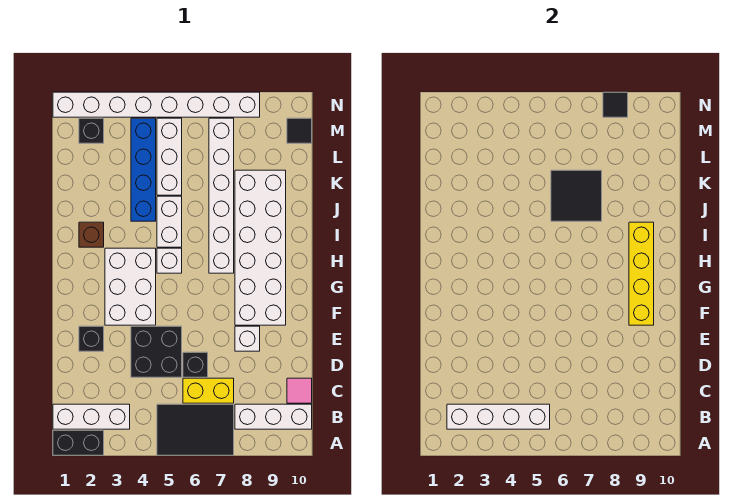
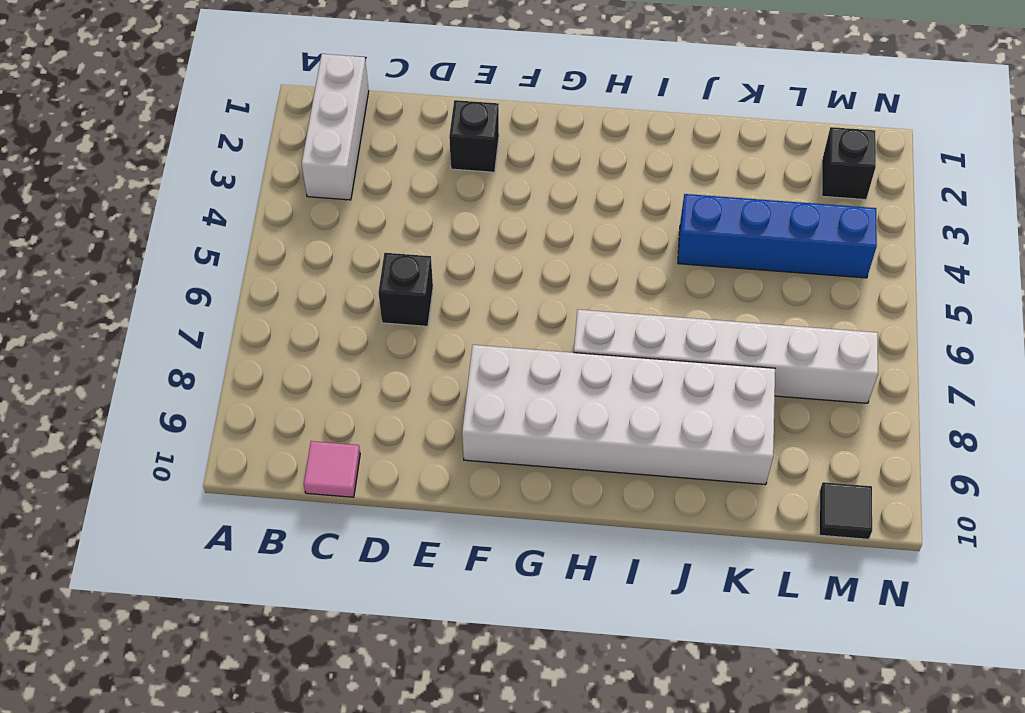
none -> black brick A1:A2 level 1
none -> black tile A5:B7 level 1
none -> white brick B8:B10 level 1

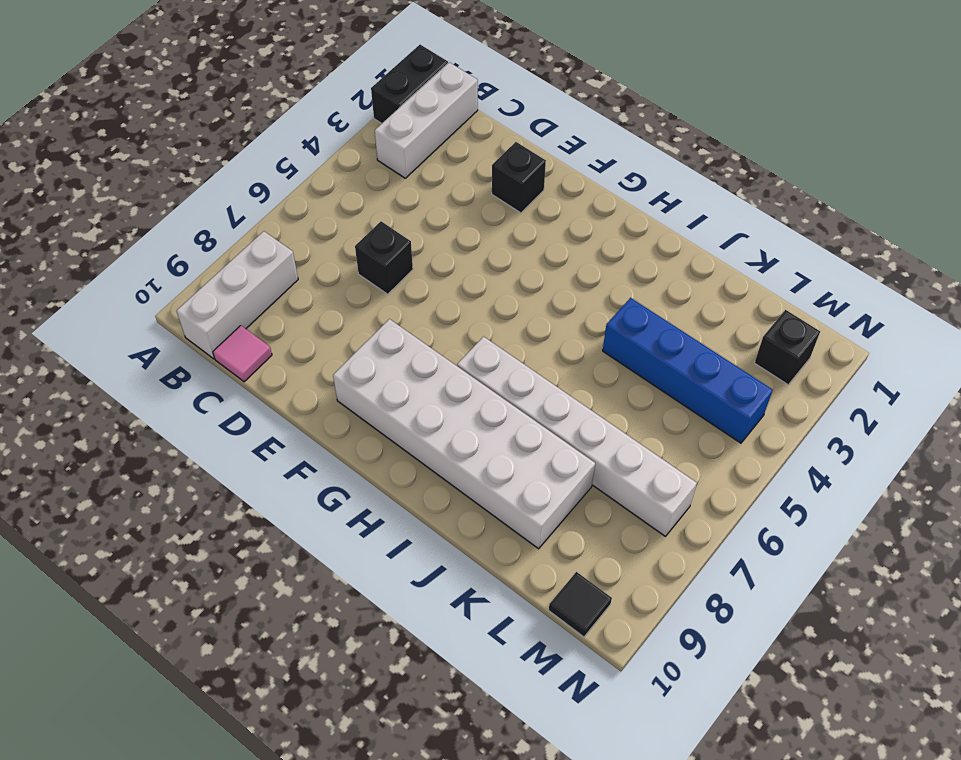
none -> black tile A5:B7 level 1
none -> yellow brick C6:C7 level 1
none -> black brick D4:E5 level 1

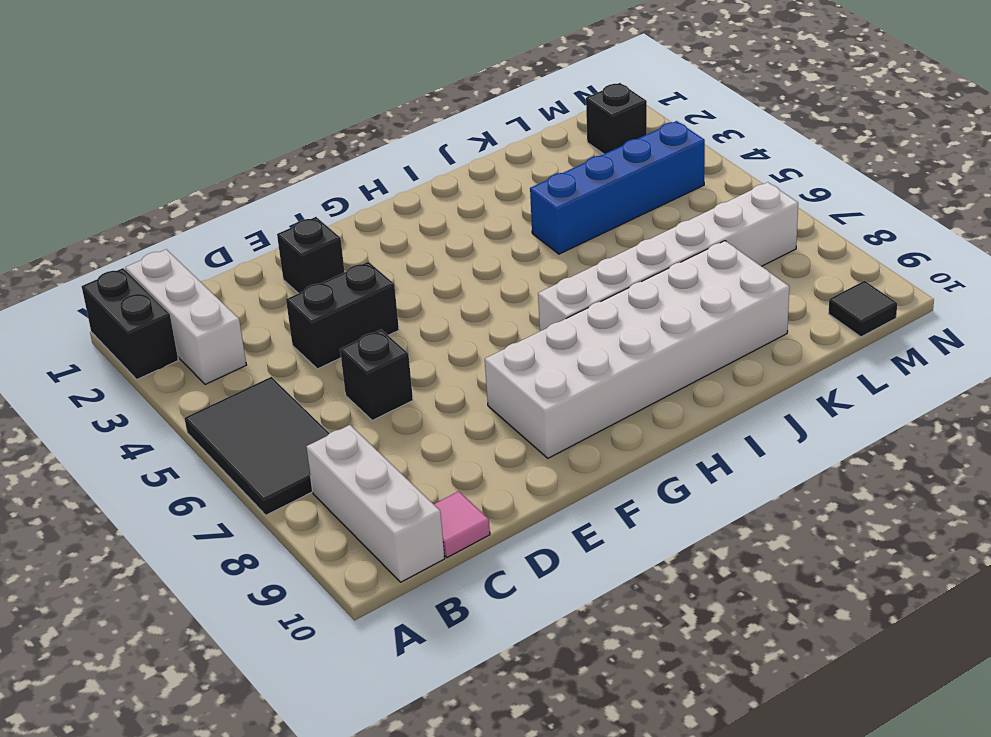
black brick D4:E4 level 1 -> black brick D4:E5 level 1
none -> yellow brick C6:C7 level 1
none -> white brick E8 level 1
none -> white brick F3:H4 level 1

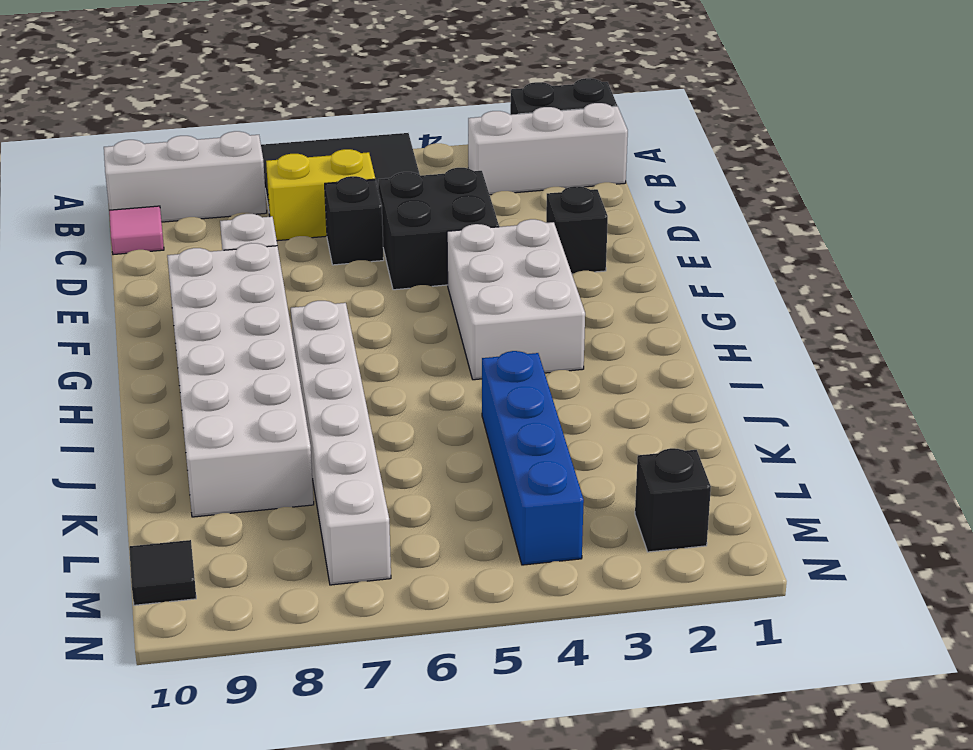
none -> white brick H5 level 1
none -> brown brick I2 level 1
none -> white brick I5:J5 level 1

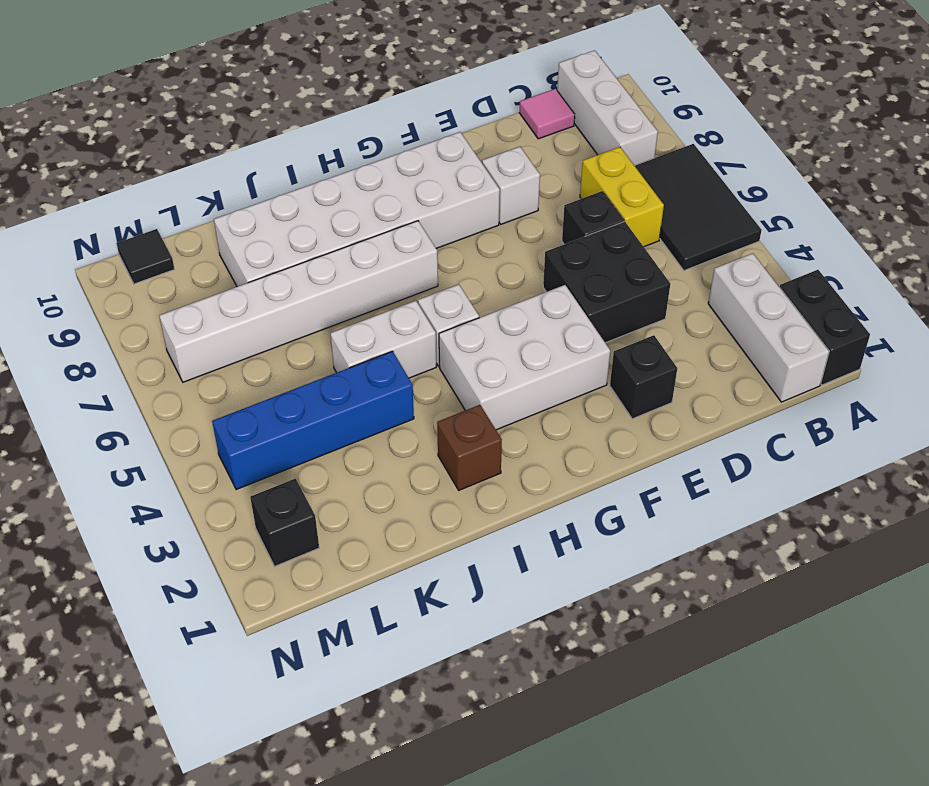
none -> white brick K5:M5 level 1
none -> white brick N1:N8 level 1
none -> white brick B2:B5 level 2

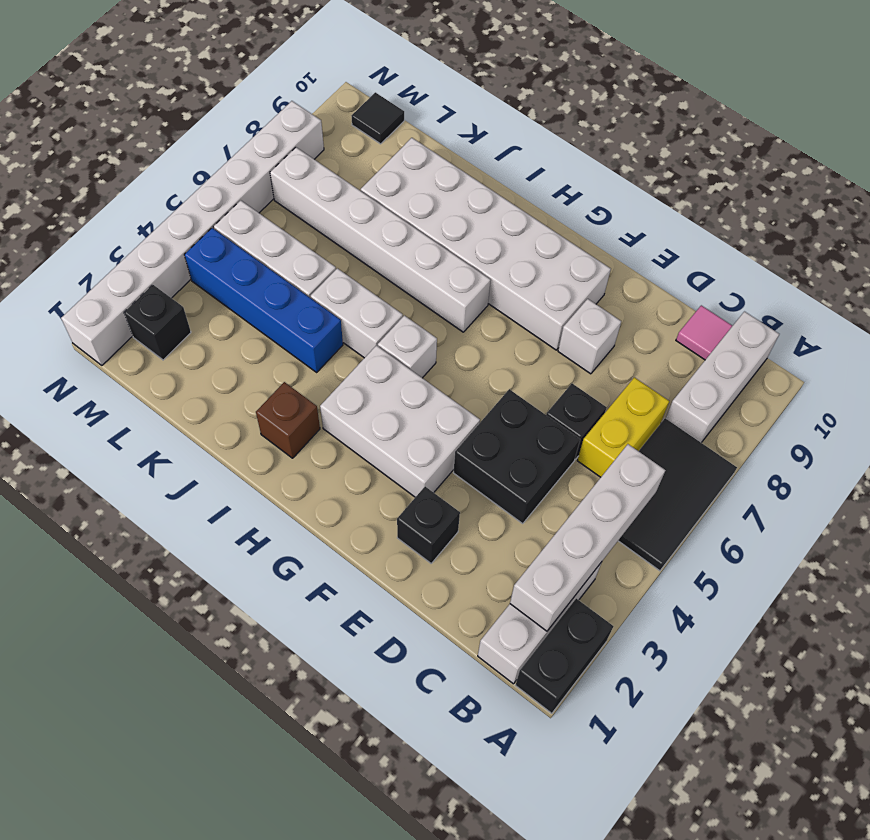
none -> yellow brick F9:I9 level 2
none -> black tile J6:K7 level 2
none -> black tile N8 level 2

